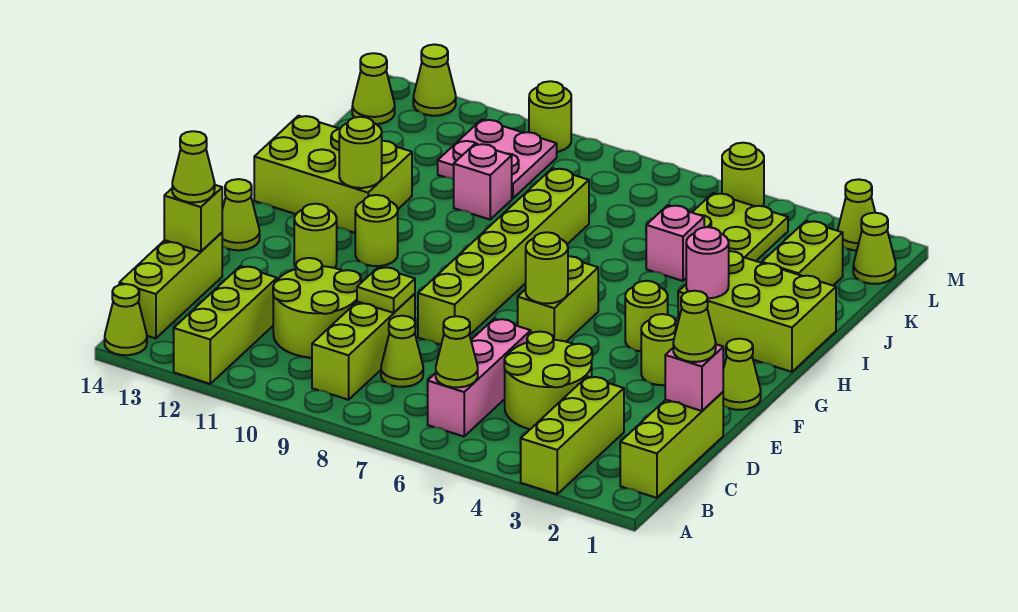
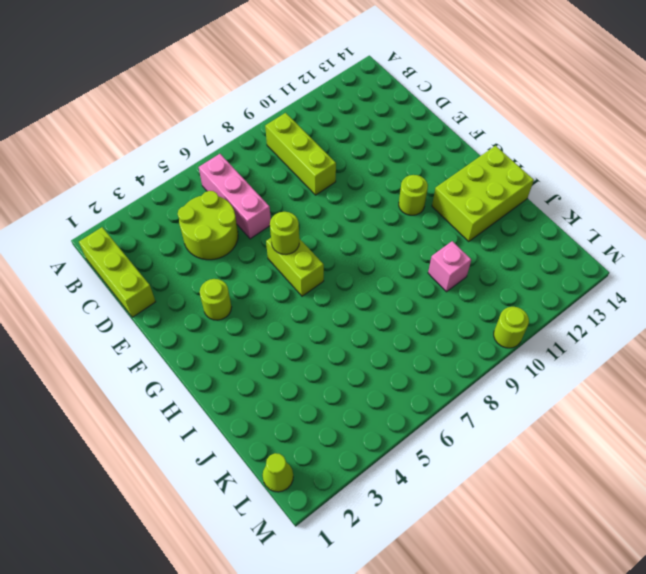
none -> lime brick A3:C3 level 1
none -> lime brick A12:C12 level 1
none -> lime cone A14 level 1
none -> lime brick B14:D14 level 1

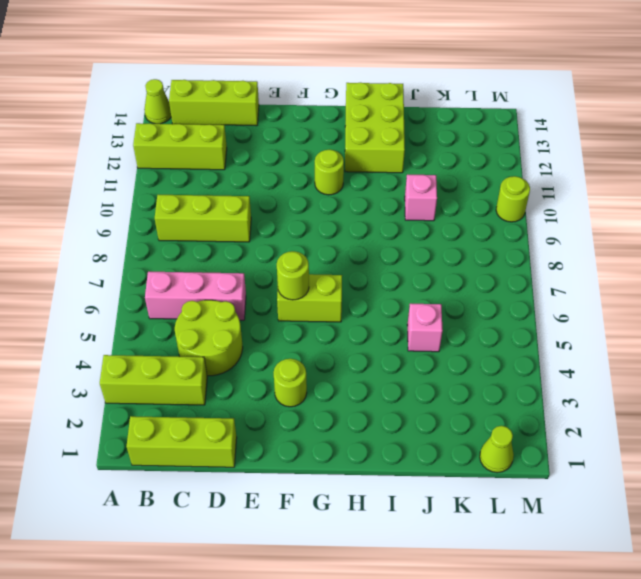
none -> lime cone C8 level 1
none -> lime round brick C10:D11 level 1
none -> lime brick E8:J8 level 1
none -> lime cone F1 level 1

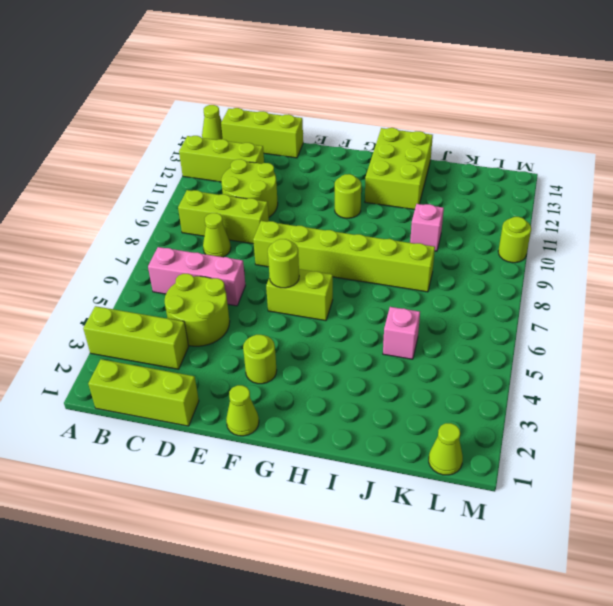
none -> lime round brick F12 level 1
none -> lime cone F14 level 1
none -> lime round brick G4 level 1
none -> lime brick H1:I3 level 1

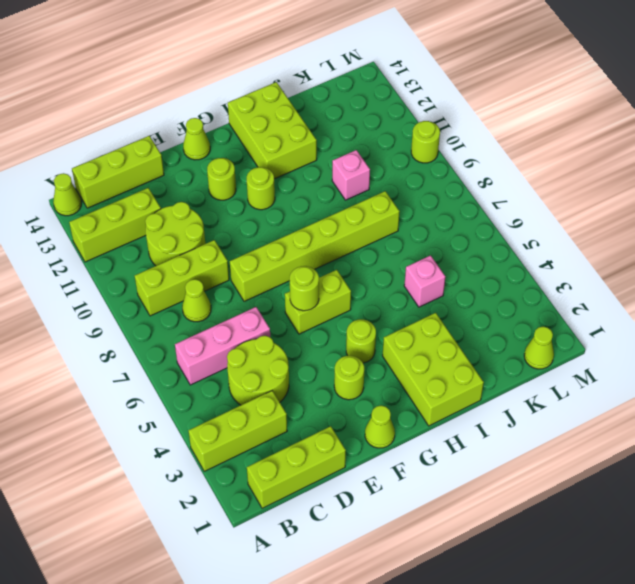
none -> lime brick J2:K2 level 1
none -> lime plate K4:L5 level 1
none -> pink plate K10:L11 level 1
none -> lime cone L14 level 1

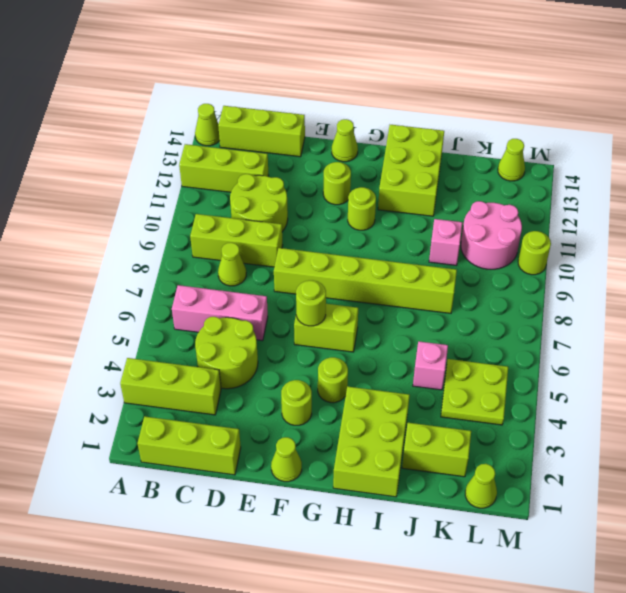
pink round brick K10:L11 level 1 -> pink plate K10:L11 level 1
none -> lime cone M2 level 1
none -> lime round brick M5 level 1
none -> lime cone M13 level 1
none -> lime cone B6 level 2

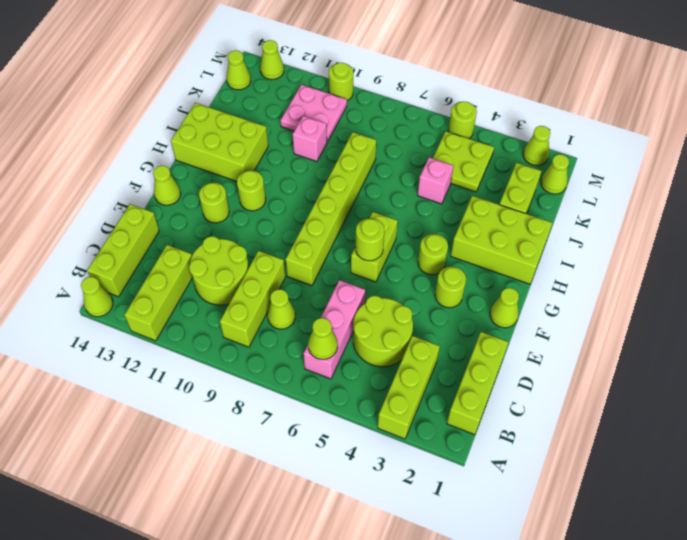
none -> pink brick D1 level 2
none -> lime plate D9 level 2
none -> lime brick D14 level 2
none -> pink round brick H3 level 2

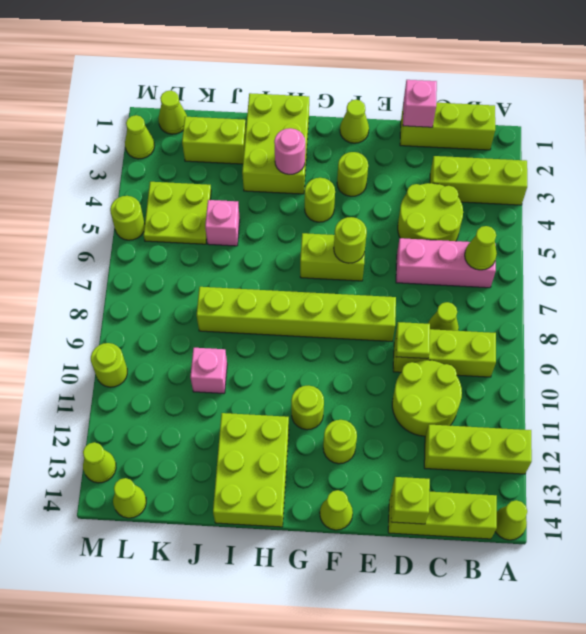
none -> pink plate K10:L11 level 1
none -> lime round brick H12 level 2
none -> lime cone D1 level 3
none -> lime cone D14 level 3

